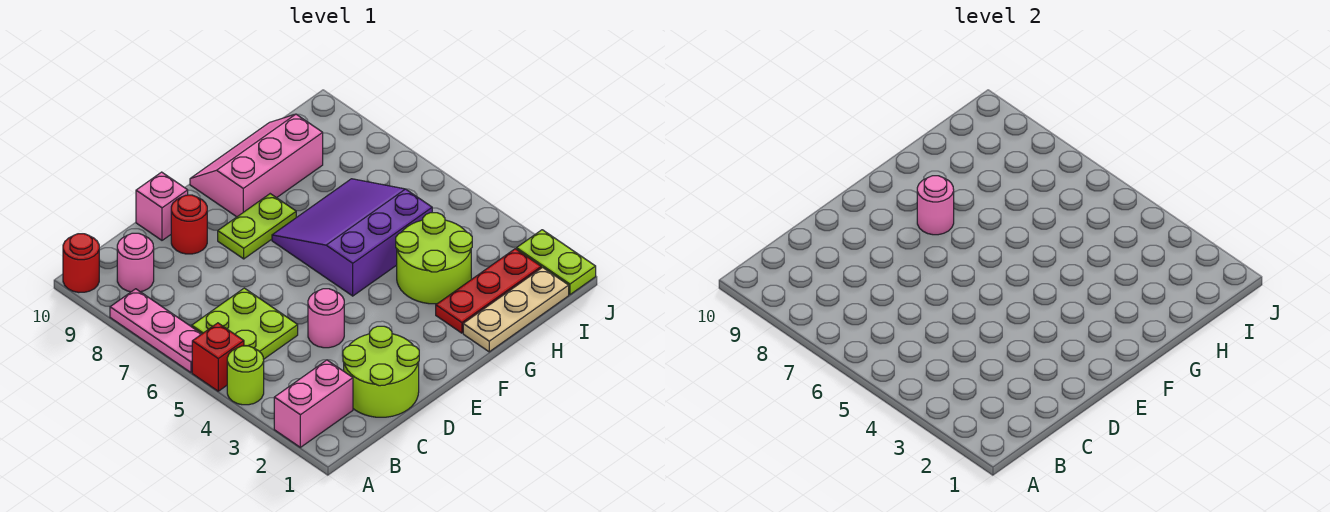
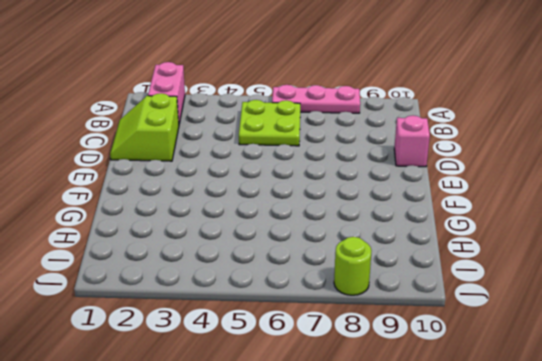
lime slope C1:D2 level 1 top 2 -> lime round brick C1:D2 level 1
lime round brick J8 level 1 -> lime round brick A4 level 1
none -> red brick A5 level 1
none -> red round brick A10 level 1
none -> pink round brick B9 level 1

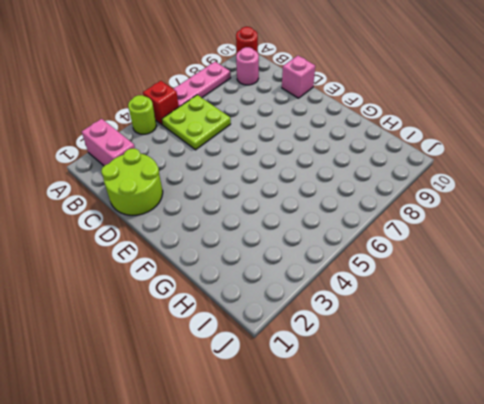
none -> pink round brick D4 level 1
none -> red round brick D9 level 1
none -> lime plate E8:F8 level 1

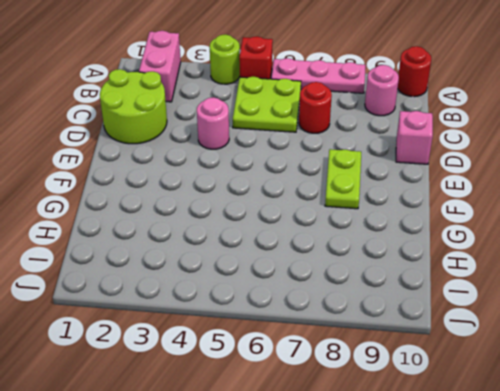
red round brick C7 level 1 -> red round brick D9 level 1
none -> purple slope F5:H7 level 1 top 5
none -> pink slope F9:H10 level 1 top 9
none -> tan plate G1:I1 level 1

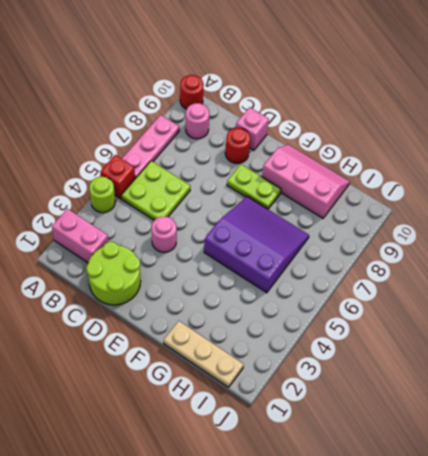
none -> red plate G2:I2 level 1
none -> lime round brick G3:H4 level 1
none -> lime plate J1:J2 level 1

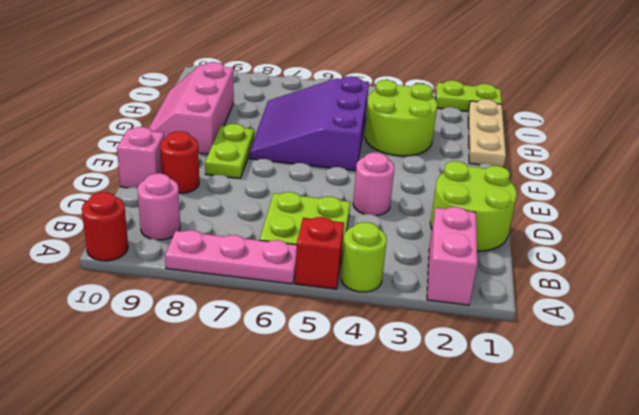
none -> red plate G2:I2 level 1
none -> pink round brick F8 level 2

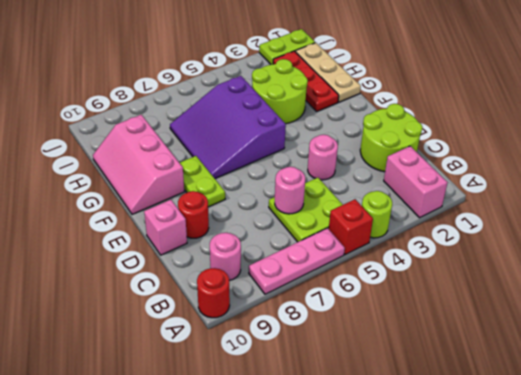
pink round brick C6 level 2 -> pink round brick F8 level 2

